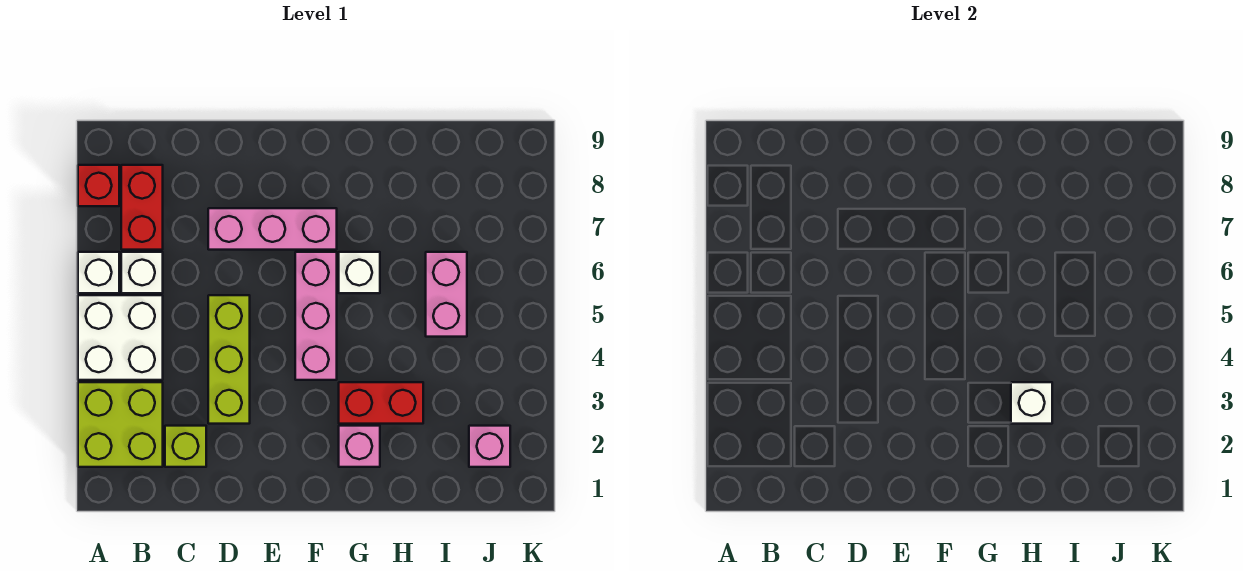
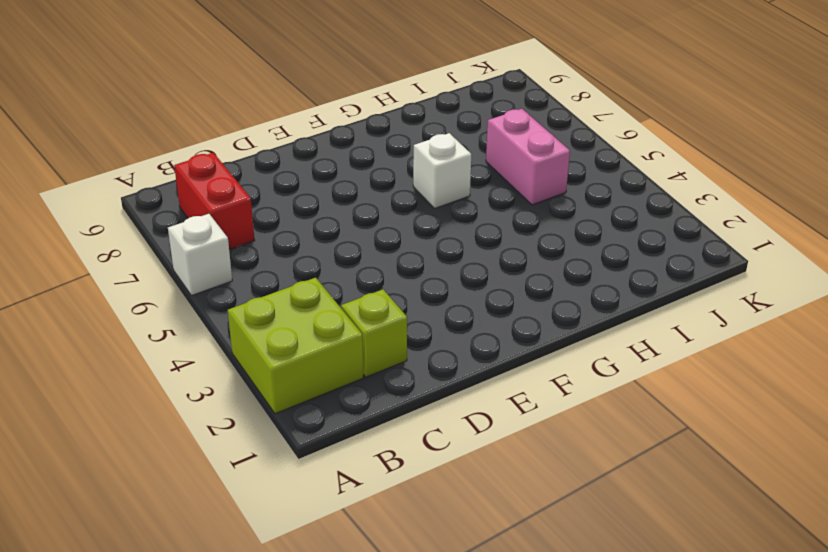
none -> white brick A4:B5 level 1
none -> red brick A8 level 1
none -> white brick B6 level 1

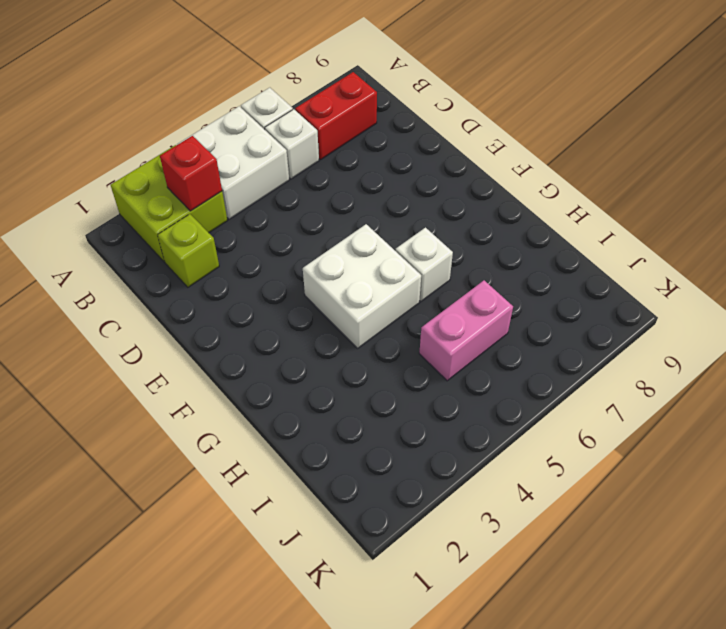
red brick B3 level 2 -> red brick A8 level 1
white brick F4:G5 level 1 -> pink brick F4:F6 level 1
none -> lime brick D3:D5 level 1
none -> pink brick D7:F7 level 1
none -> pink brick G2 level 1

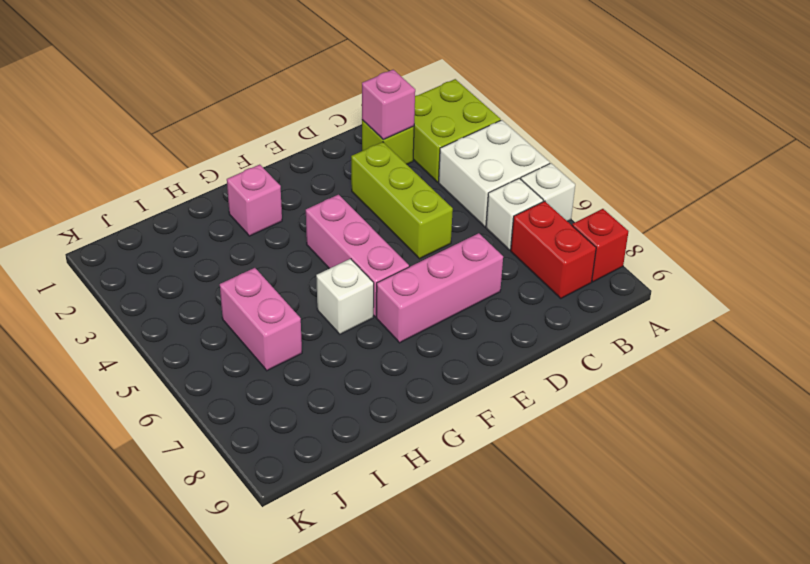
pink brick C2 level 2 -> pink brick J2 level 1
none -> red brick G3:H3 level 1
none -> white brick H3 level 2

